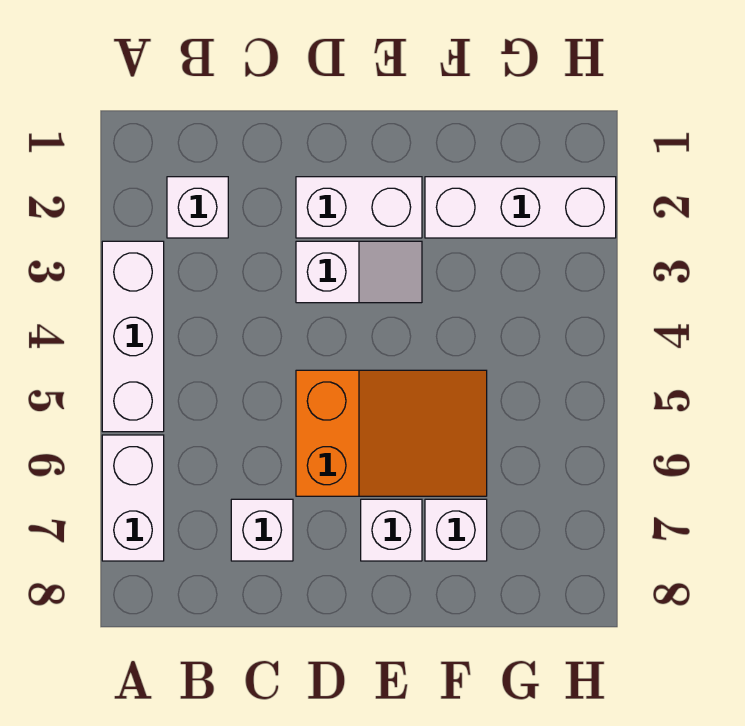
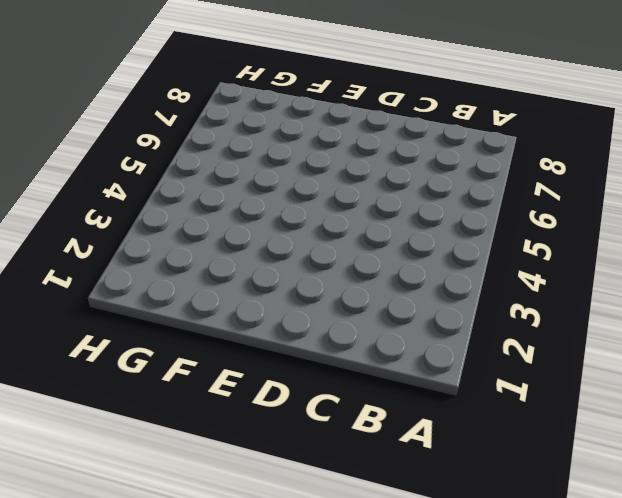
none -> white brick A3:A5 level 1
none -> white brick A6:A7 level 1

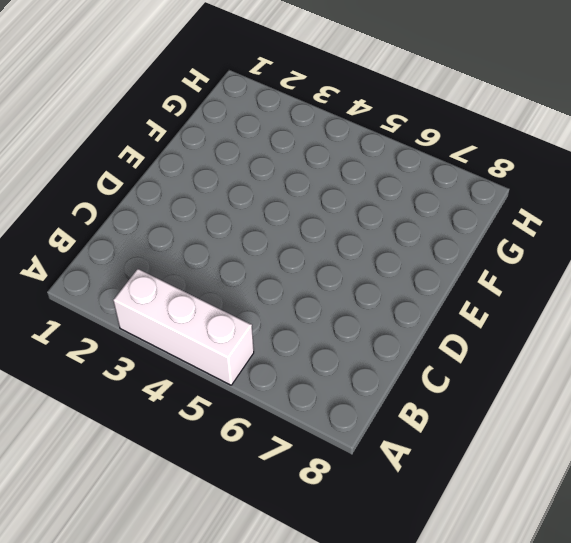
none -> white brick A6:A7 level 1
none -> white brick B2 level 1

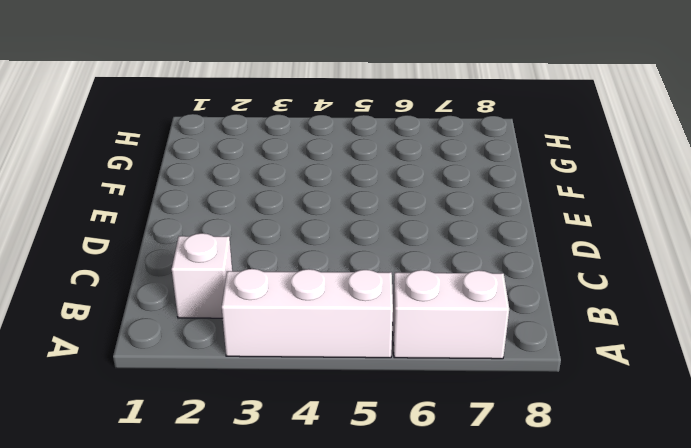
none -> white brick C7 level 1
none -> white brick D2:E2 level 1

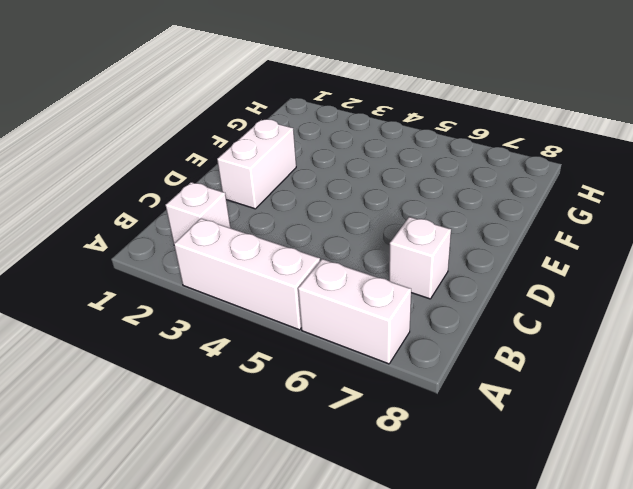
none -> white slope D3:E3 level 1 top D
none -> orange slope D5:F6 level 1 top D

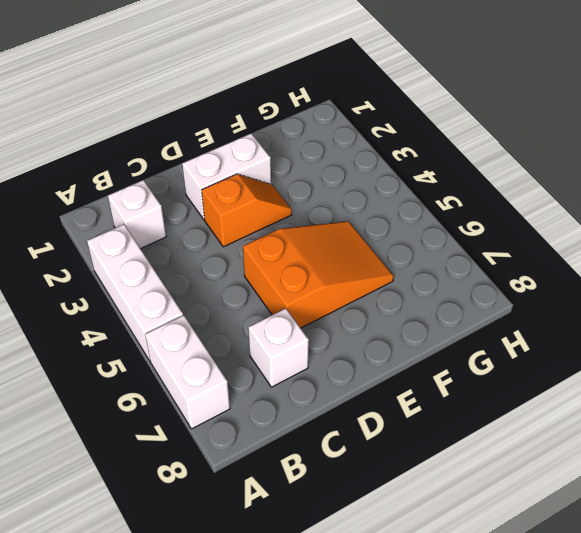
orange slope D3:E3 level 1 top D -> white slope D3:E3 level 1 top D
none -> white brick E7 level 1
none -> white brick F2:H2 level 1

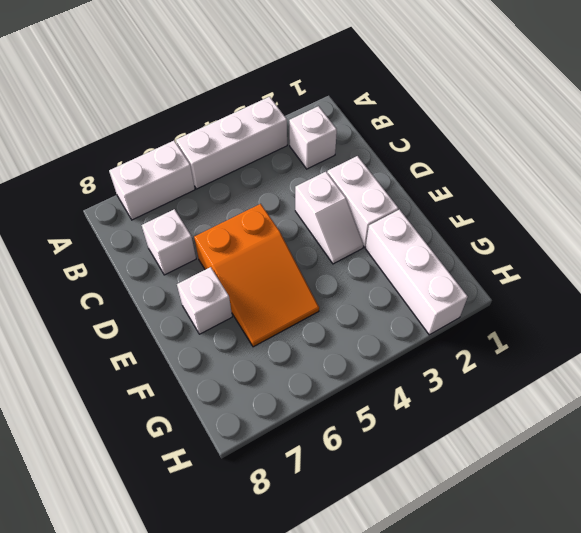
none -> white brick F7 level 1

